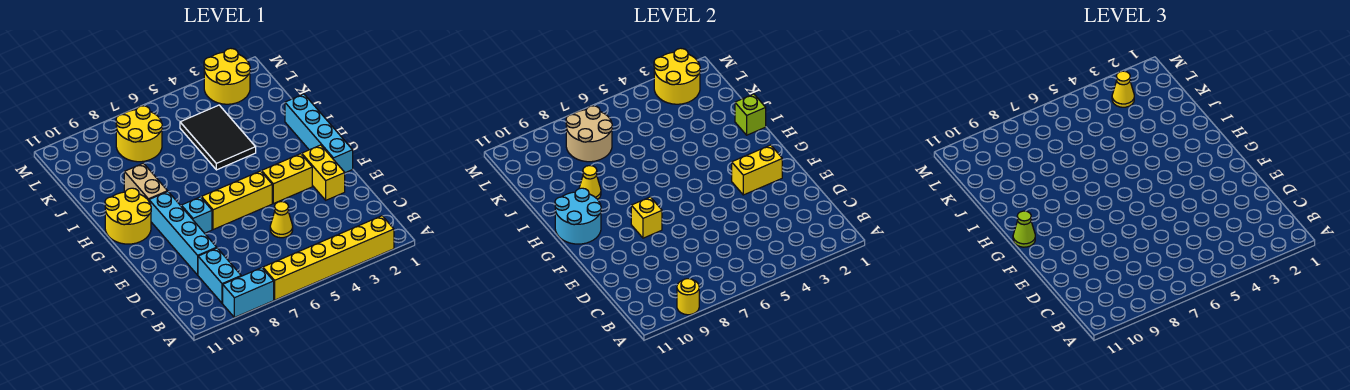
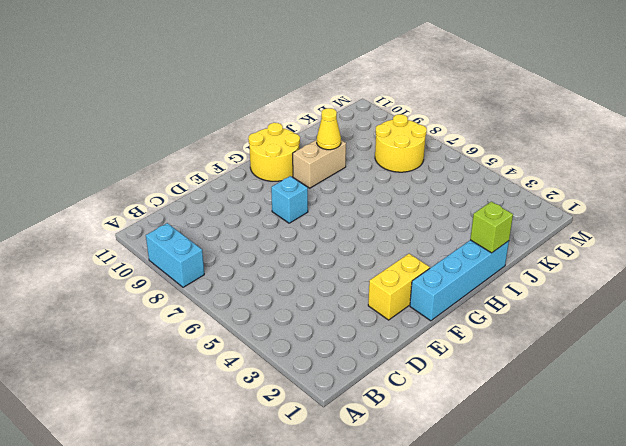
none -> yellow brick A2:A7 level 1
none -> cyan brick B9:C9 level 1
none -> yellow cone D5 level 1

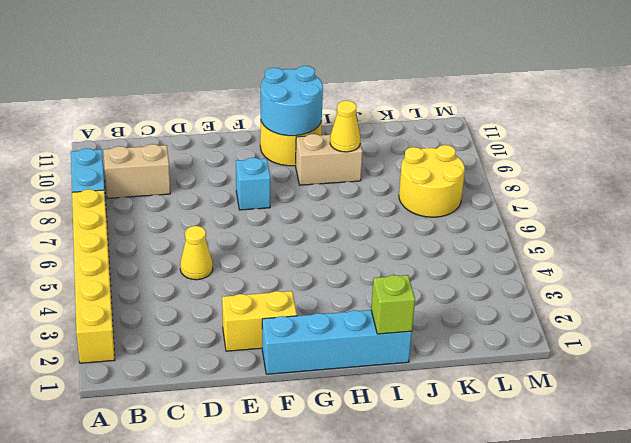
tan brick B9:C9 level 1 -> cyan brick B9:C9 level 1
none -> cyan brick D9:G9 level 1
none -> yellow brick F3:F4 level 1
none -> yellow brick F5:F7 level 1

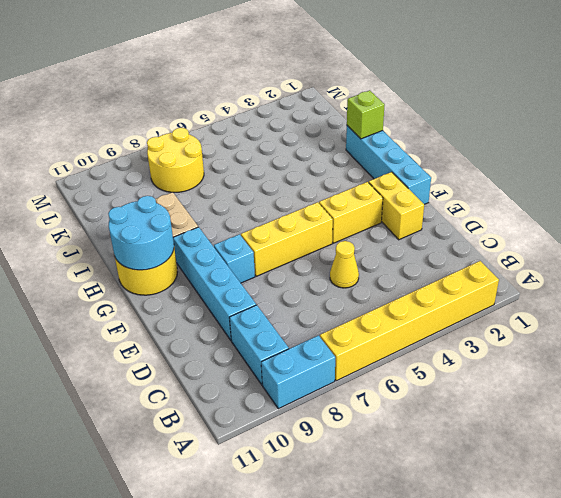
none -> black tile I4:K5 level 1
none -> yellow round brick L2:M3 level 1
none -> yellow round brick A9 level 2

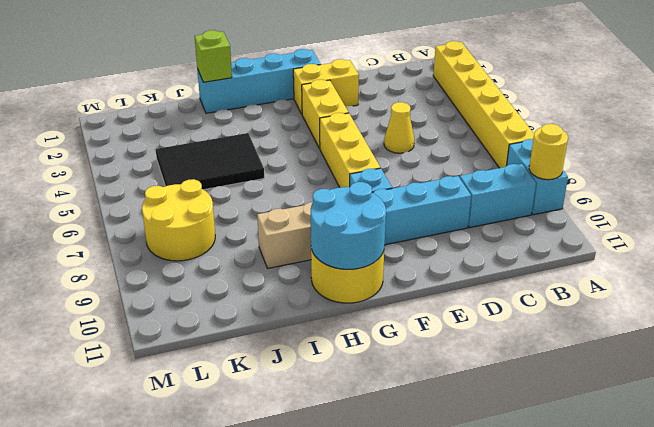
none -> yellow round brick L2:M3 level 1
none -> yellow brick F2:F3 level 2
none -> yellow brick F8 level 2

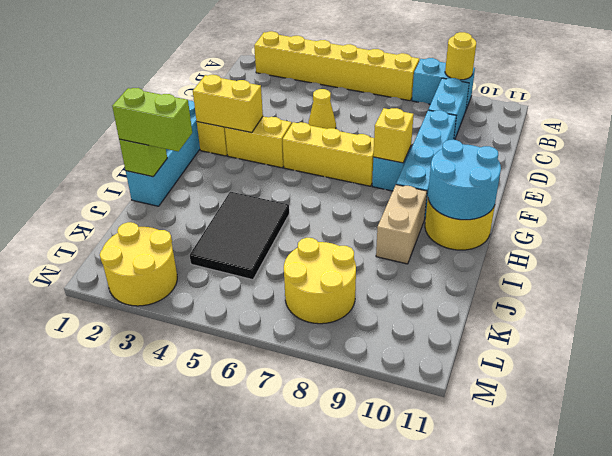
lime brick I1:I2 level 3 -> none
none -> yellow cone I9 level 2
none -> tan round brick K7:L8 level 2
none -> yellow round brick L2:M3 level 2

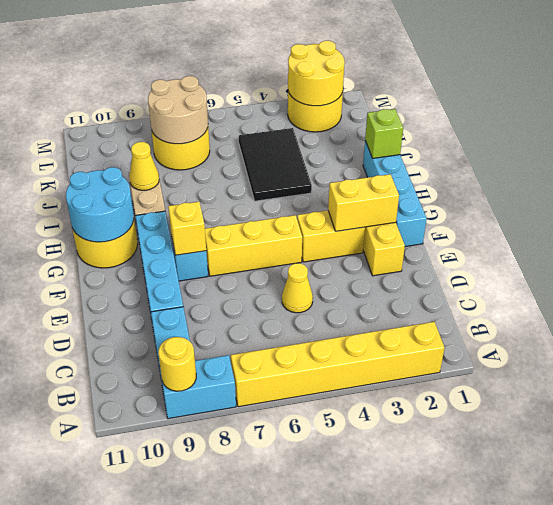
none -> lime cone G11 level 3
none -> yellow cone L3 level 3

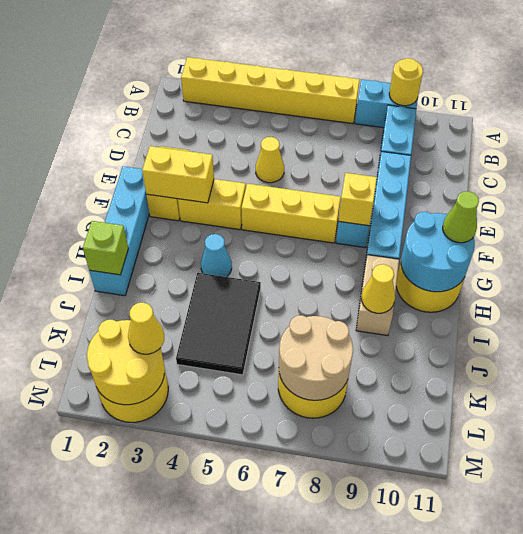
cyan cone H4 level 1 -> none

